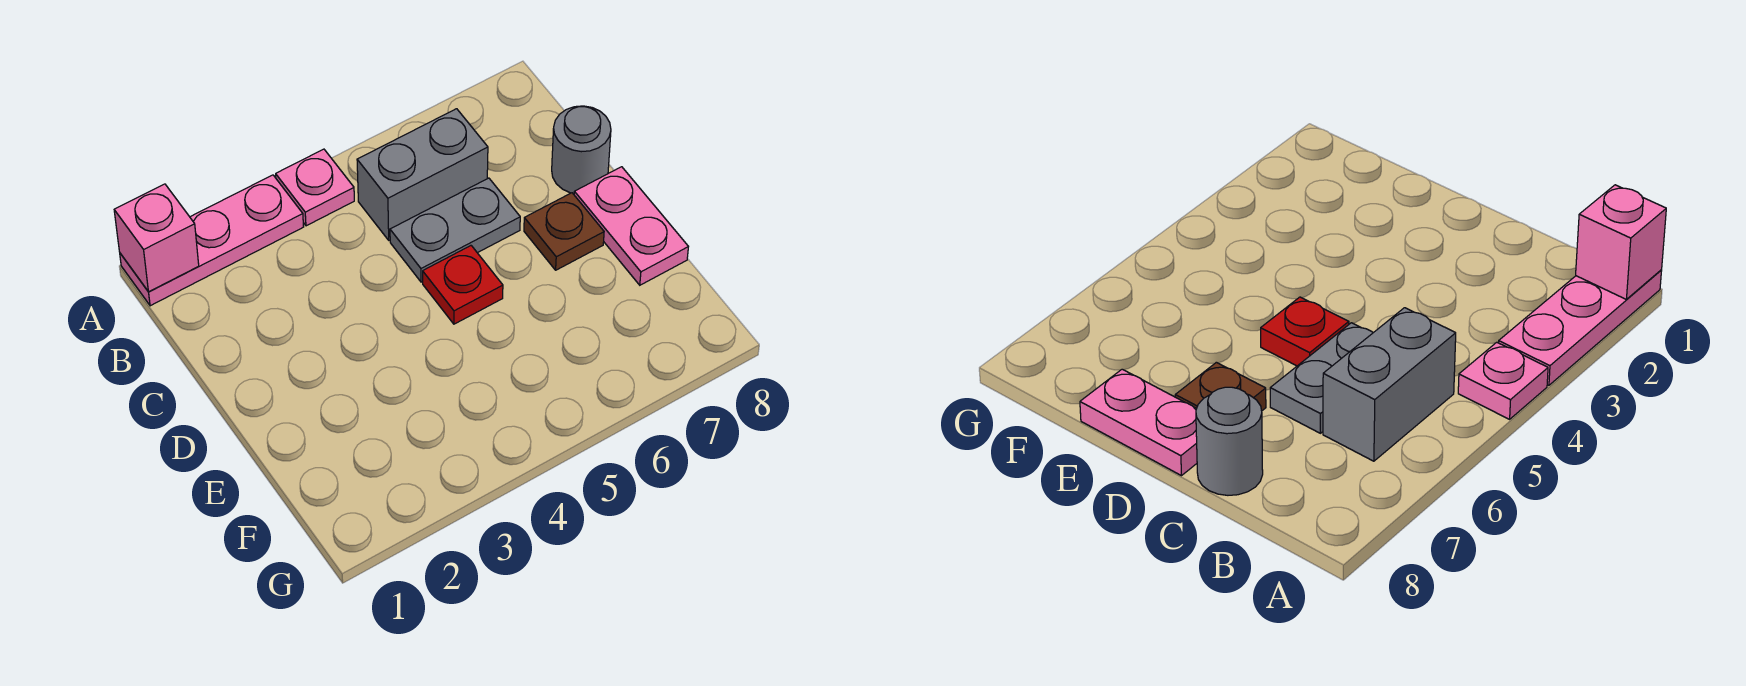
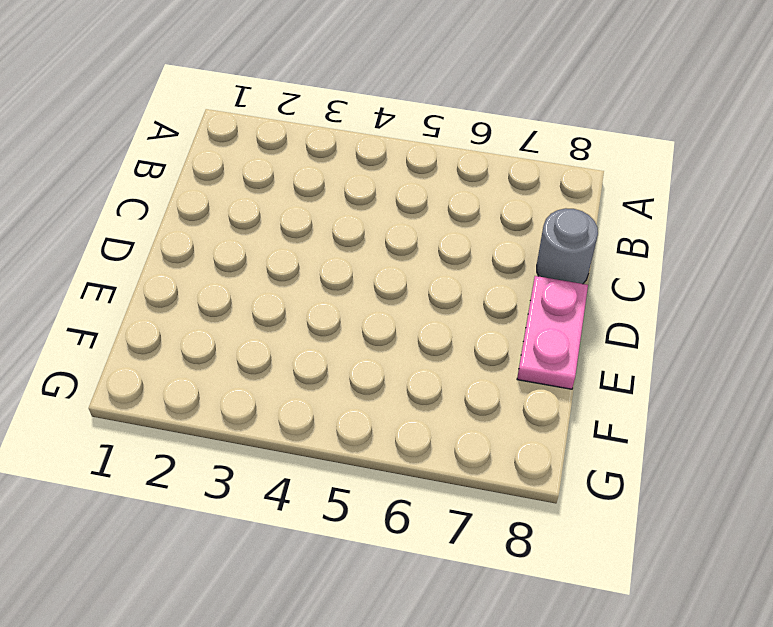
none -> pink plate A1:A3 level 1
none -> pink plate A4 level 1

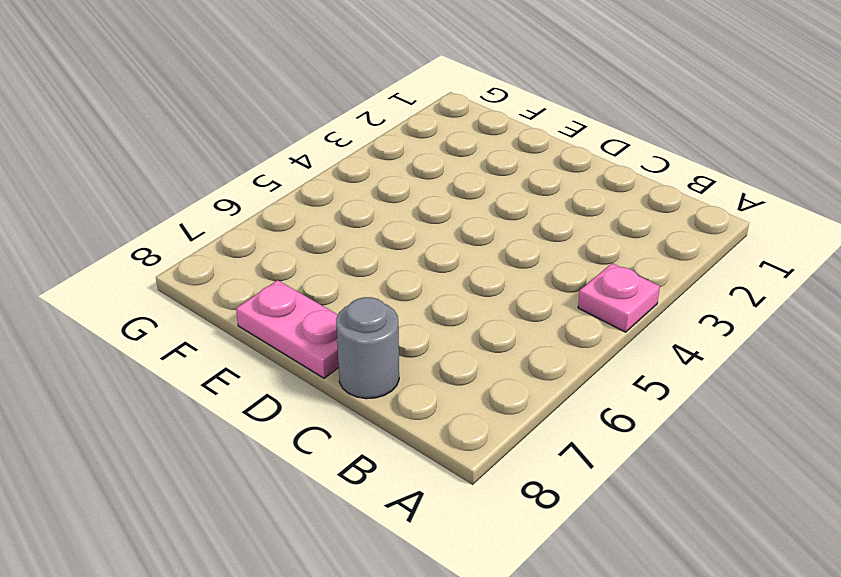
none -> pink plate A1:A3 level 1
none -> grey brick B5:B6 level 1

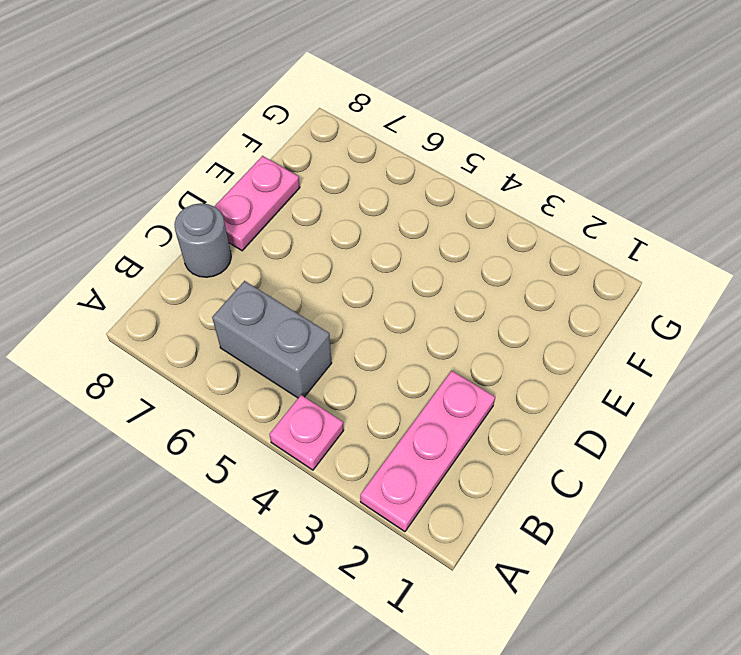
pink plate A2:C2 level 1 -> pink plate A1:A3 level 1
none -> grey plate C5:C6 level 1
none -> red plate D5 level 1

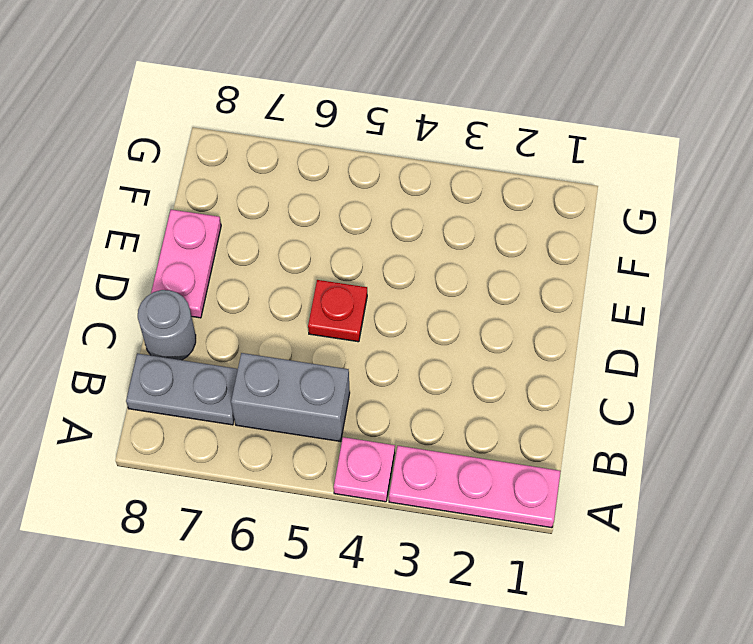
grey plate B7:B8 level 1 -> grey plate C5:C6 level 1
none -> brown plate D7 level 1
none -> pink brick A1 level 2

